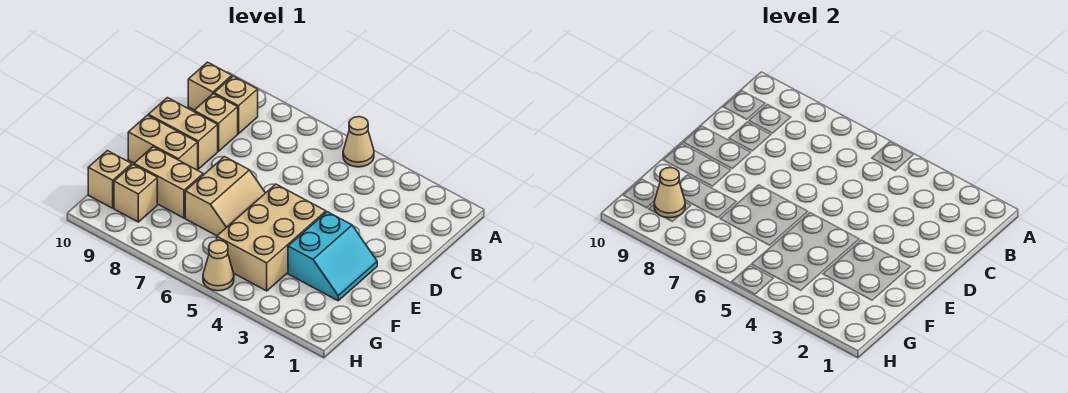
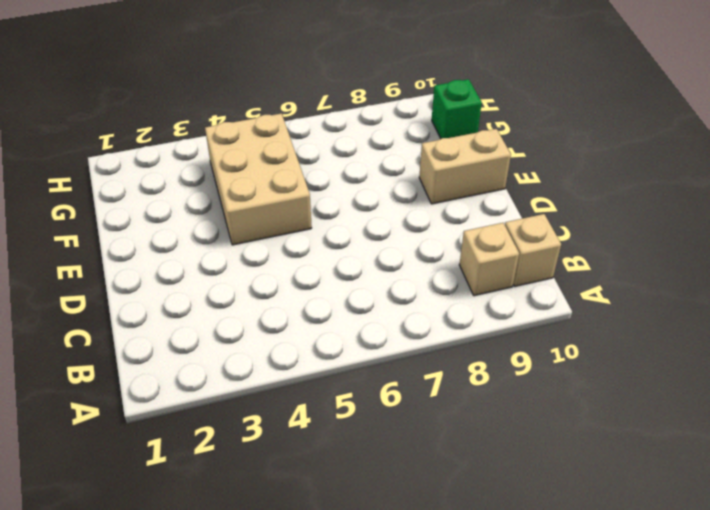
green brick G10 level 1 -> tan brick G10 level 1
none -> tan cone A5 level 1
none -> tan brick C9 level 1
none -> tan brick D9:D10 level 1

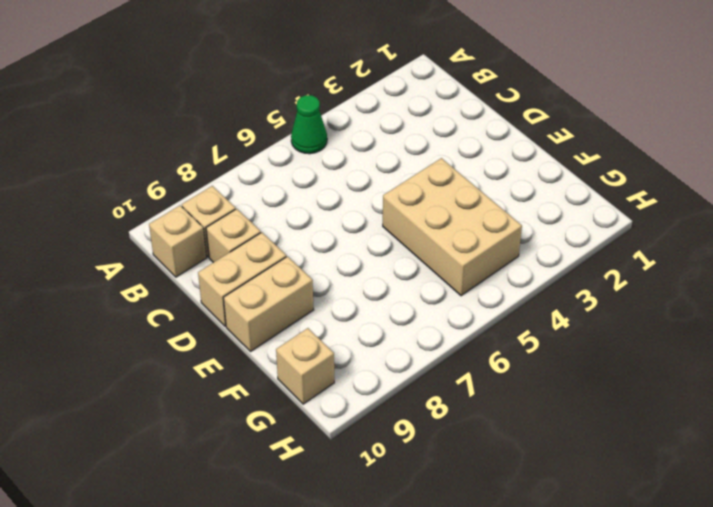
green cone A5 level 1 -> tan cone A5 level 1
none -> cyan slope E2:F3 level 1 top 3
none -> tan slope E6:F7 level 1 top 7
none -> tan brick F8:F9 level 1

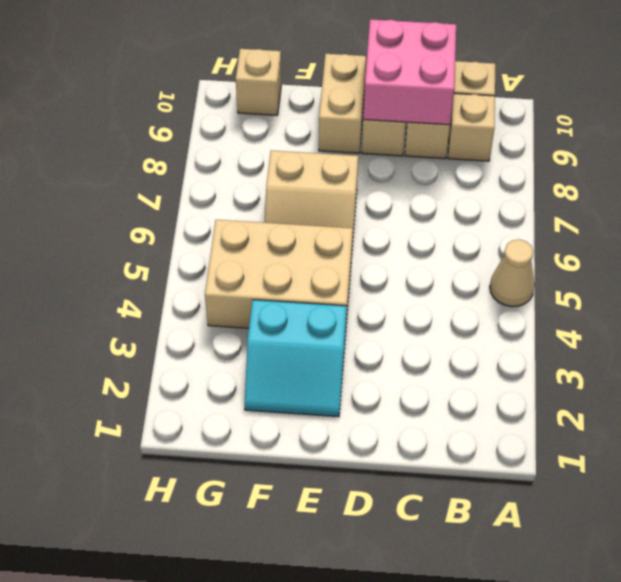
pink brick C9:D10 level 2 -> none
none -> tan brick F8:F9 level 1
none -> tan brick G9 level 1
none -> tan cone H5 level 1

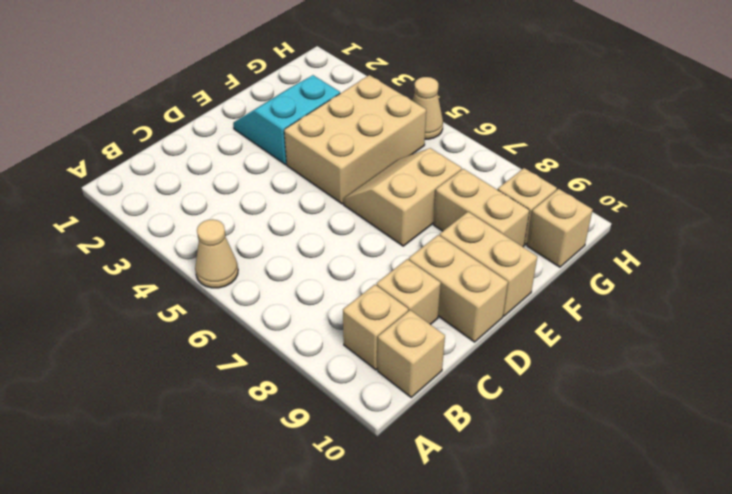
none -> tan cone G9 level 2

